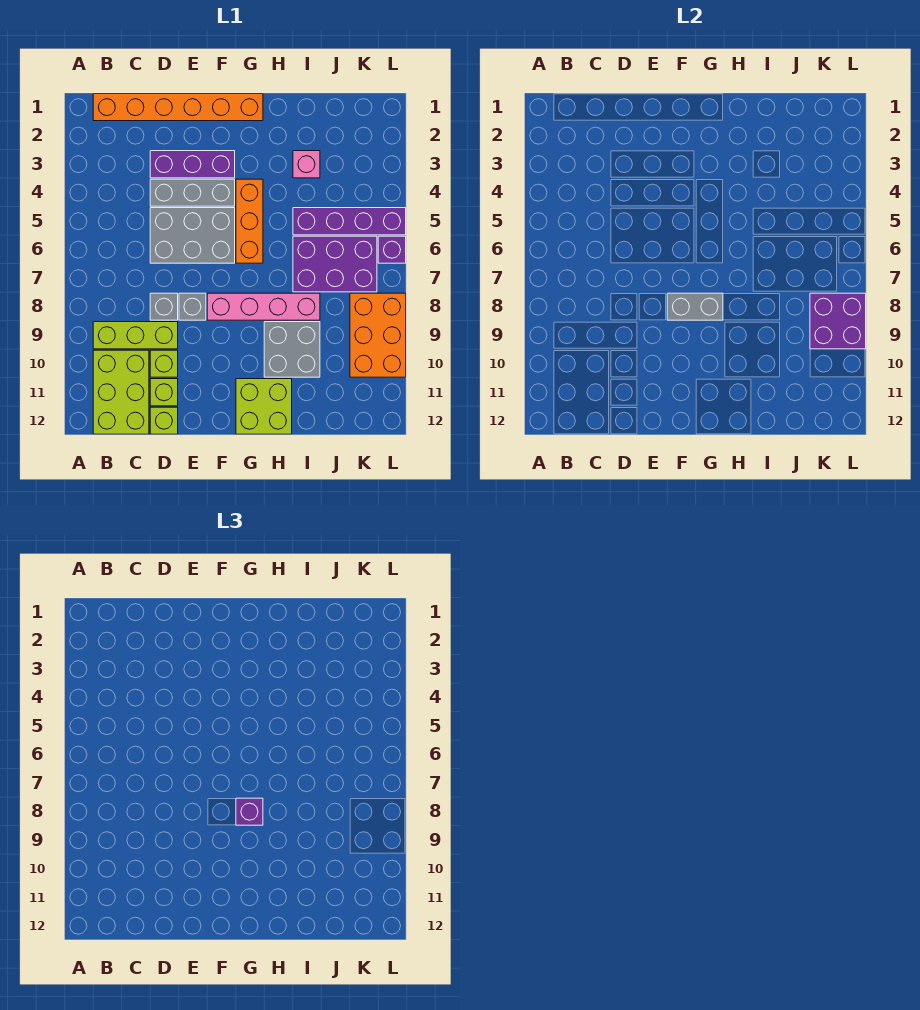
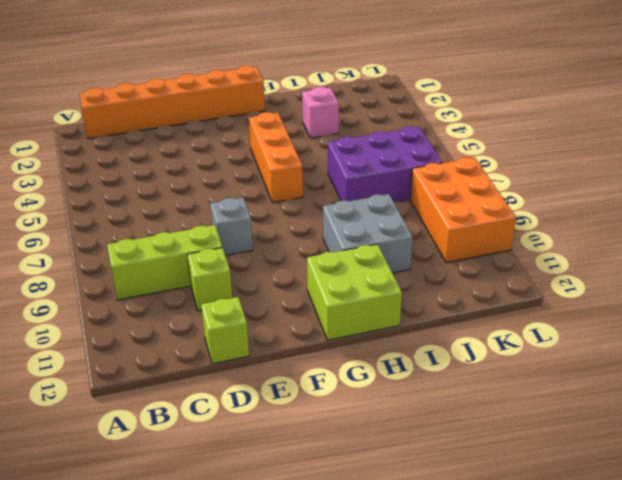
none -> lime brick B10:C12 level 1
none -> purple brick D3:F3 level 1
none -> grey brick D4:F4 level 1

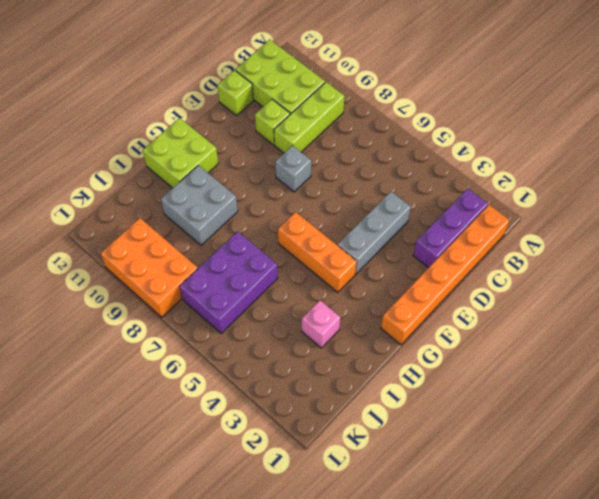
purple brick B2:D2 level 1 -> purple brick D3:F3 level 1
none -> grey brick D5:F6 level 1
none -> grey brick D8 level 1
none -> lime brick D11 level 1

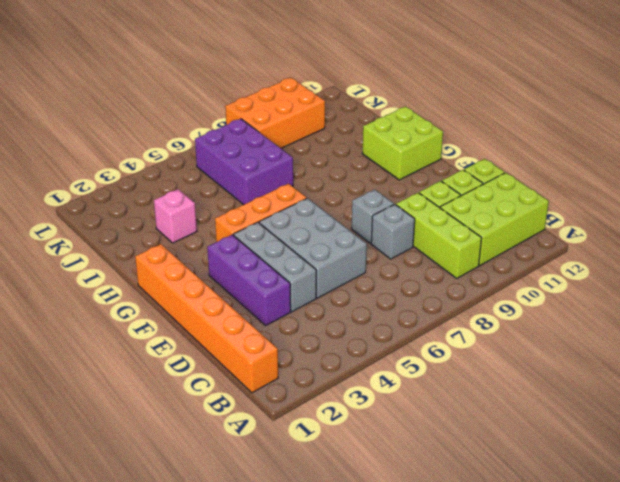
none -> pink brick F8:I8 level 1
none -> grey brick H9:I10 level 1
none -> purple brick I5:L5 level 1

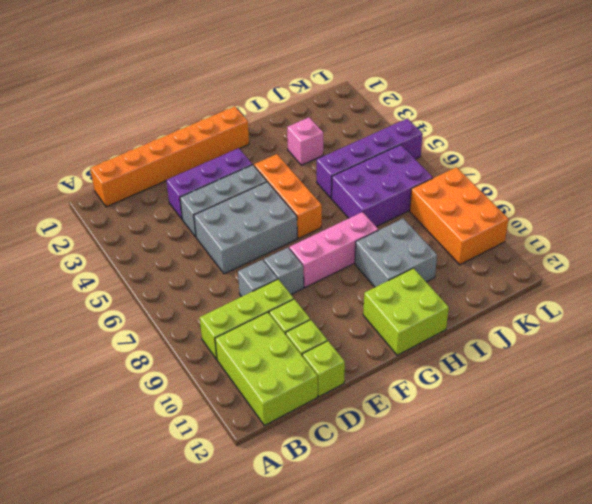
pink brick F8:H8 level 1 -> pink brick F8:I8 level 1
none -> purple brick L6 level 1
none -> grey brick F8:G8 level 2
none -> purple brick K8:L9 level 2

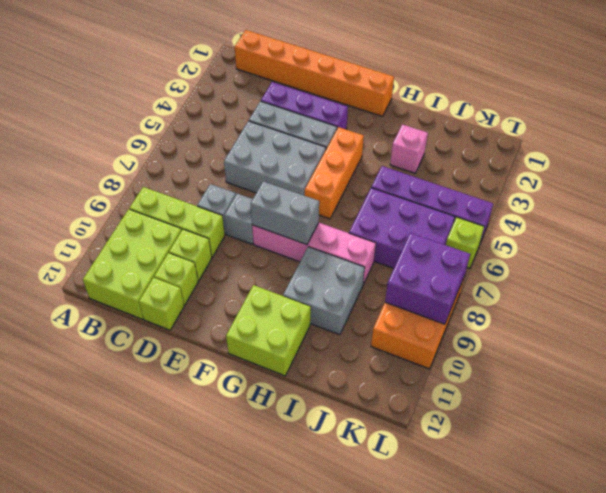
lime brick L6 level 1 -> purple brick L6 level 1
none -> purple brick G8 level 3

